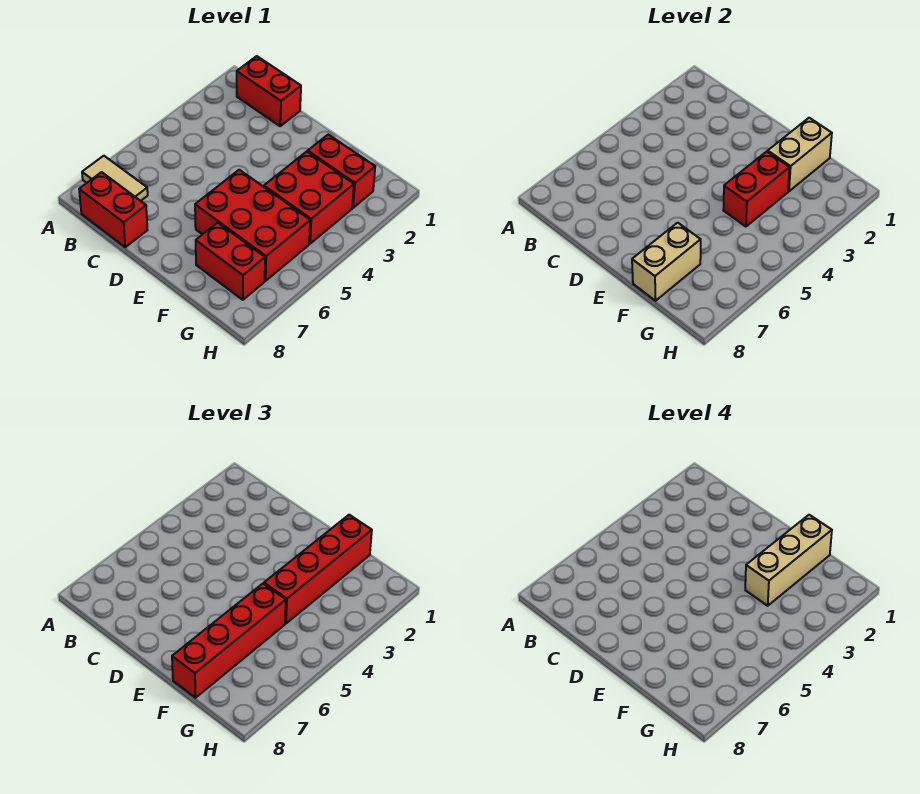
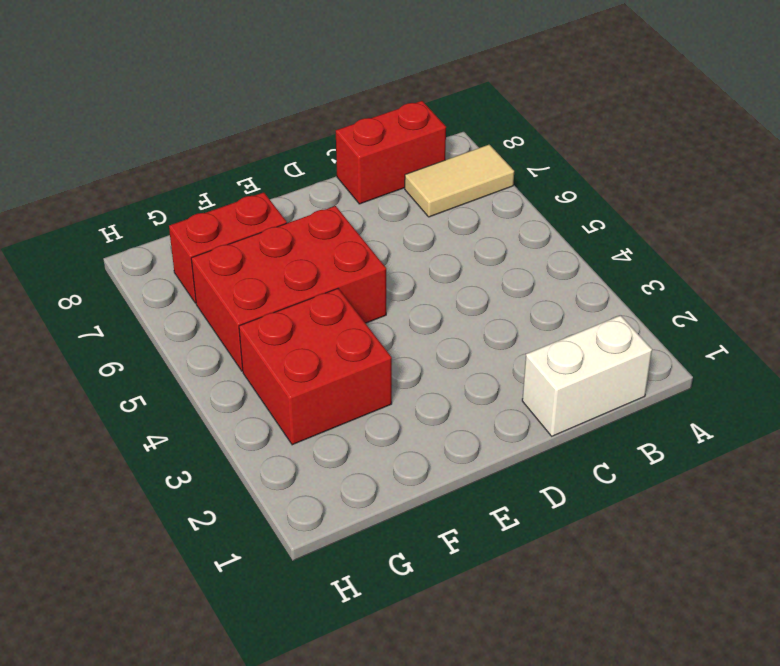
white brick B1:C1 level 1 -> red brick B1:C1 level 1
none -> red brick F2:G2 level 1
none -> tan brick F1:F2 level 2
none -> red brick F3:F4 level 2

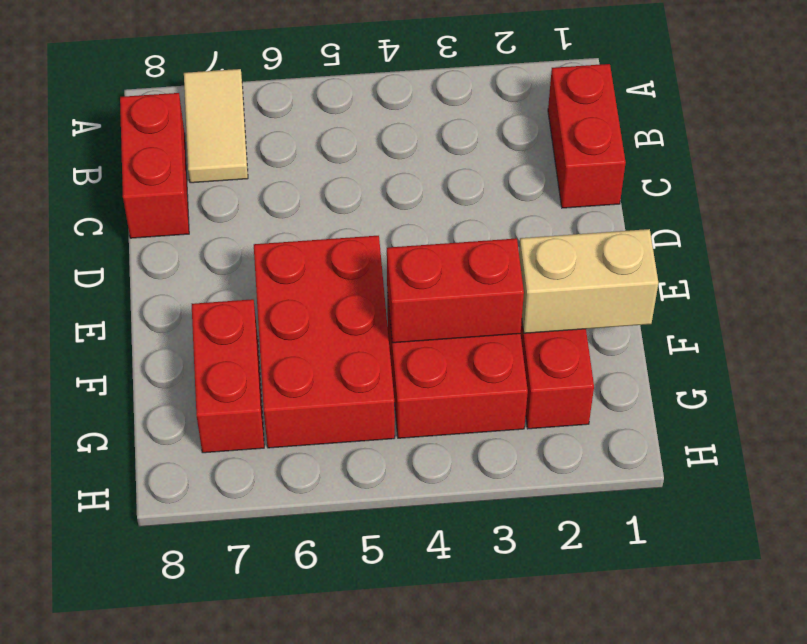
none -> tan brick F7:F8 level 2
none -> red brick F1:F4 level 3
none -> red brick F5:F8 level 3

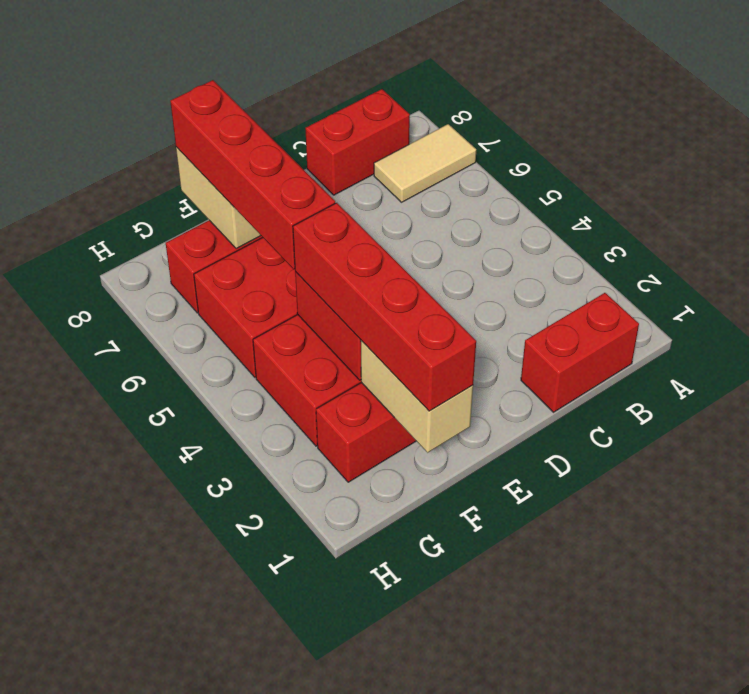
none -> tan brick F1:F3 level 4

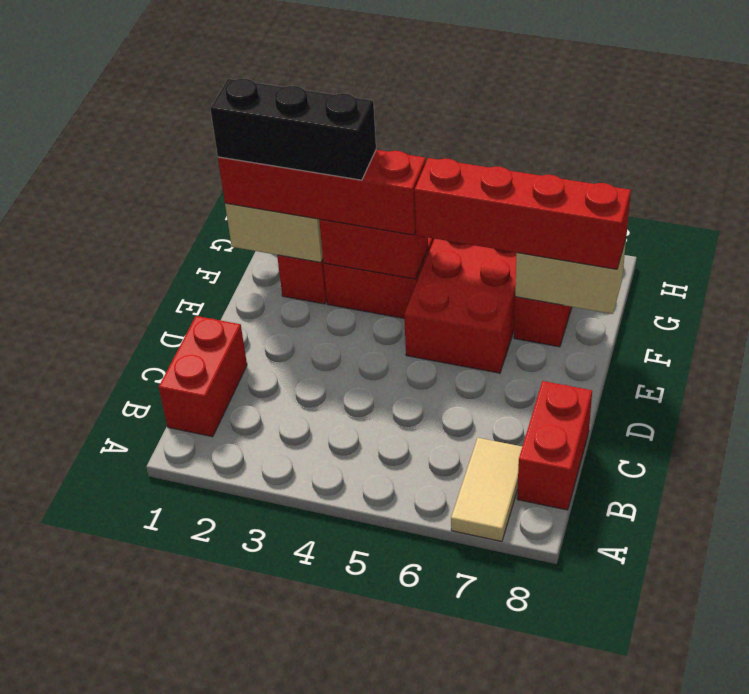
black brick F1:F3 level 4 -> tan brick F1:F3 level 4

